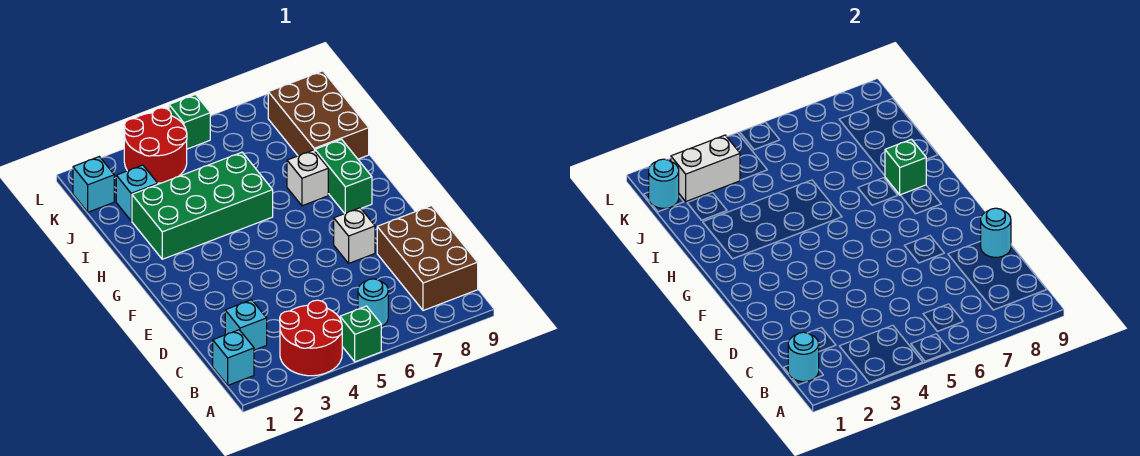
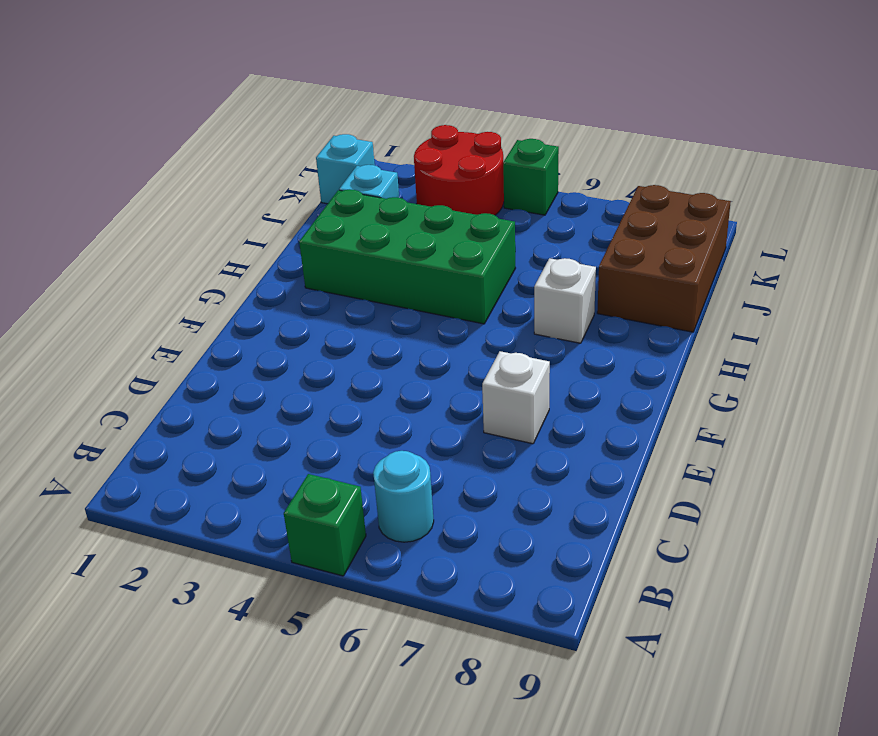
none -> red round brick A3:B4 level 1
none -> cyan brick B1 level 1
none -> brown brick B8:D9 level 1

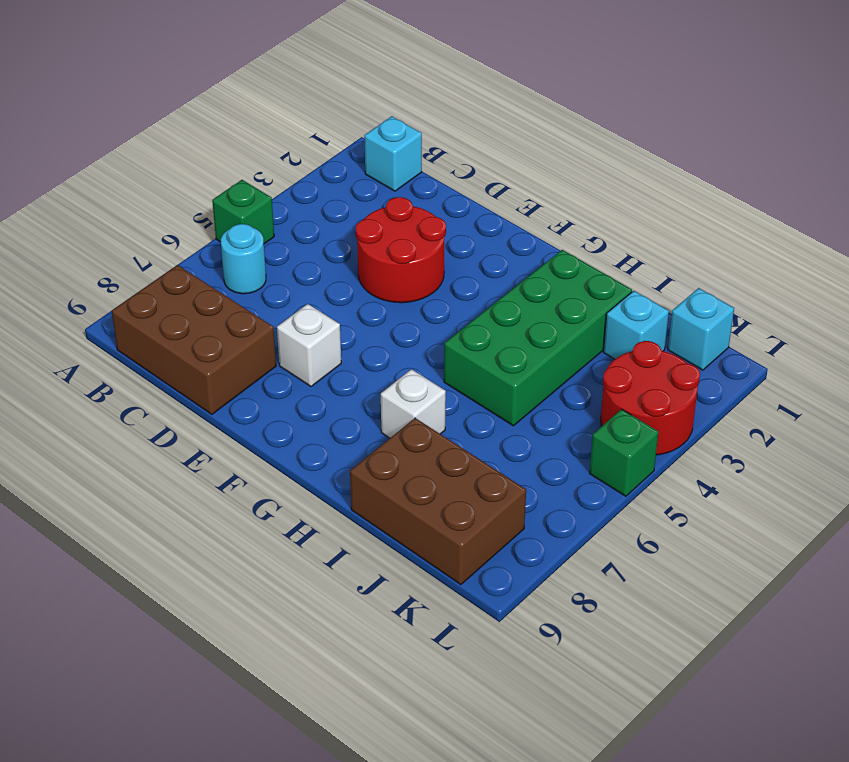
red round brick D3:E4 level 1 -> red round brick A3:B4 level 1
none -> cyan brick C2 level 1
none -> green brick G8:H8 level 1
none -> cyan round brick B1 level 2

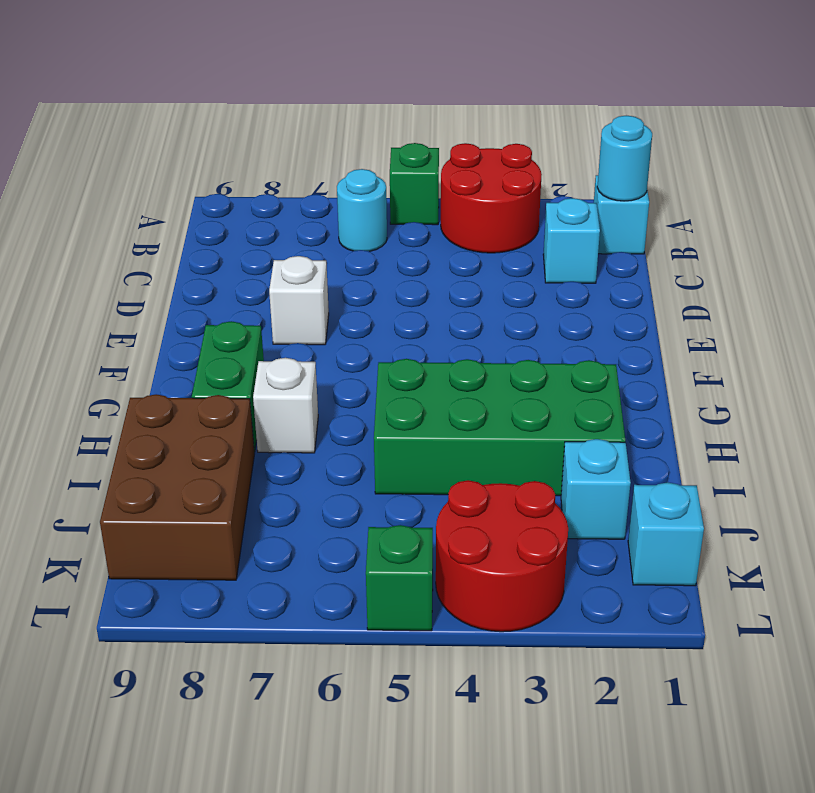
none -> brown brick B8:D9 level 1
none -> cyan round brick D9 level 2
none -> green brick H8 level 2

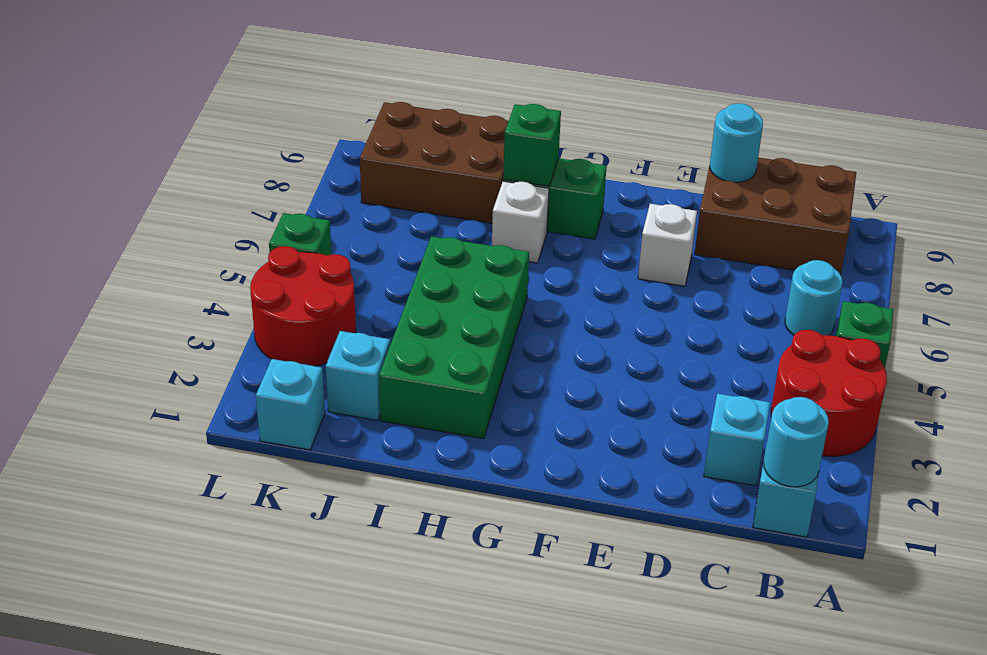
none -> cyan round brick K1 level 2
none -> white brick K2:K3 level 2

